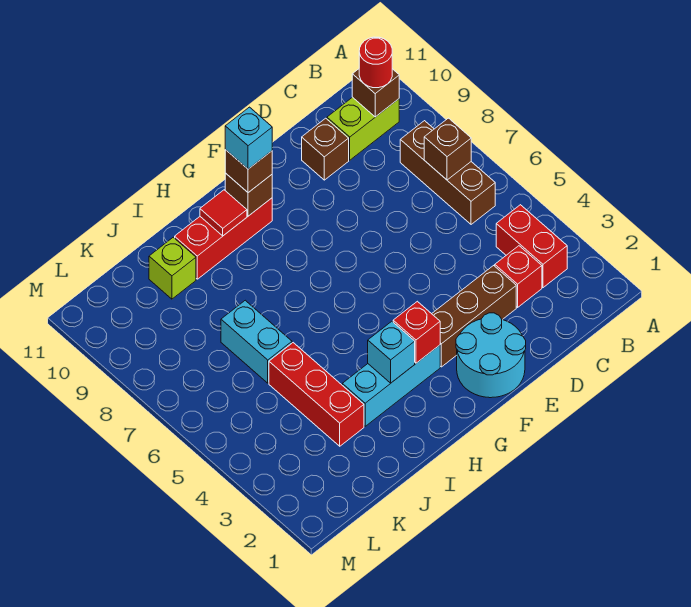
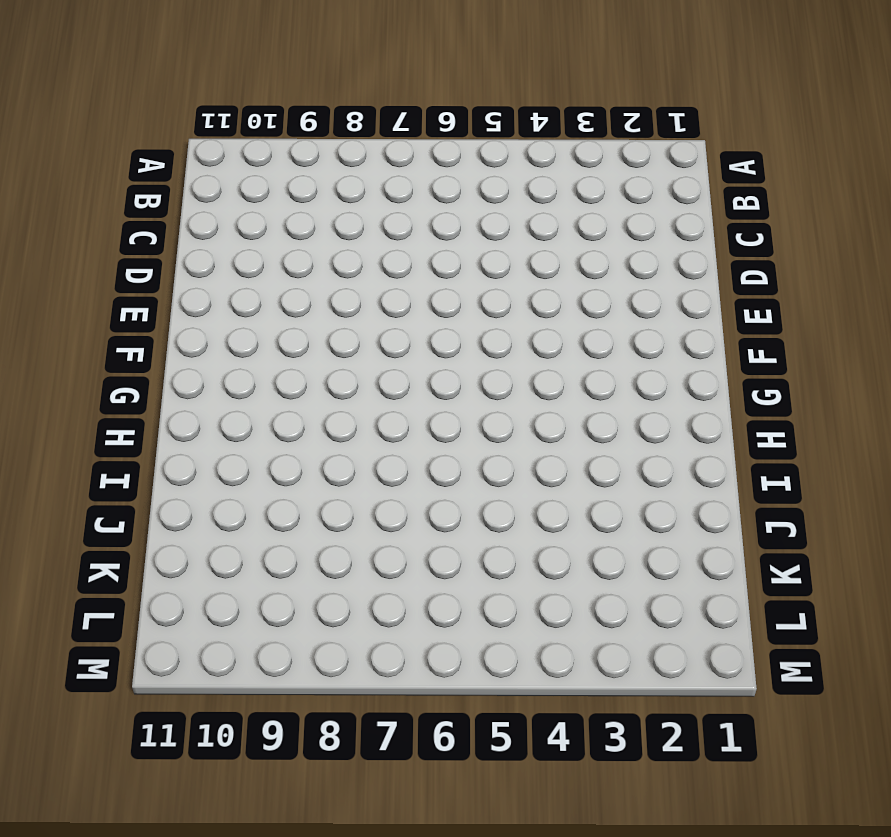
none -> red brick B3:B4 level 1
none -> brown brick B6:B8 level 1
none -> lime brick B10:C10 level 1

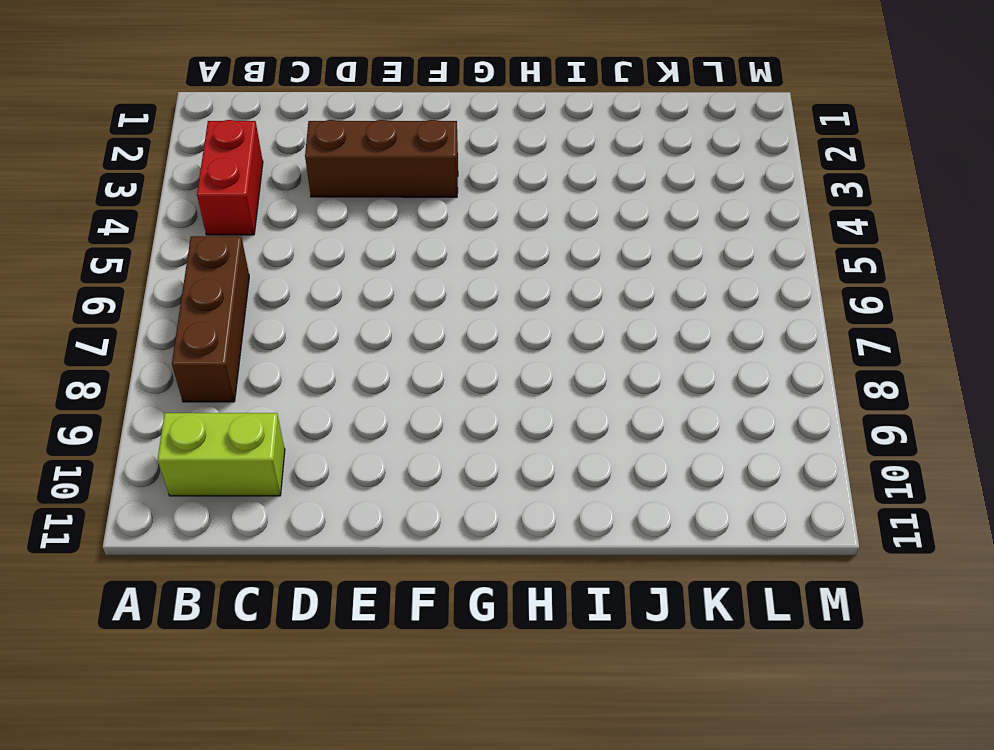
none -> red brick C3 level 1
none -> brown brick D10 level 1
none -> cyan round brick E1:F2 level 1

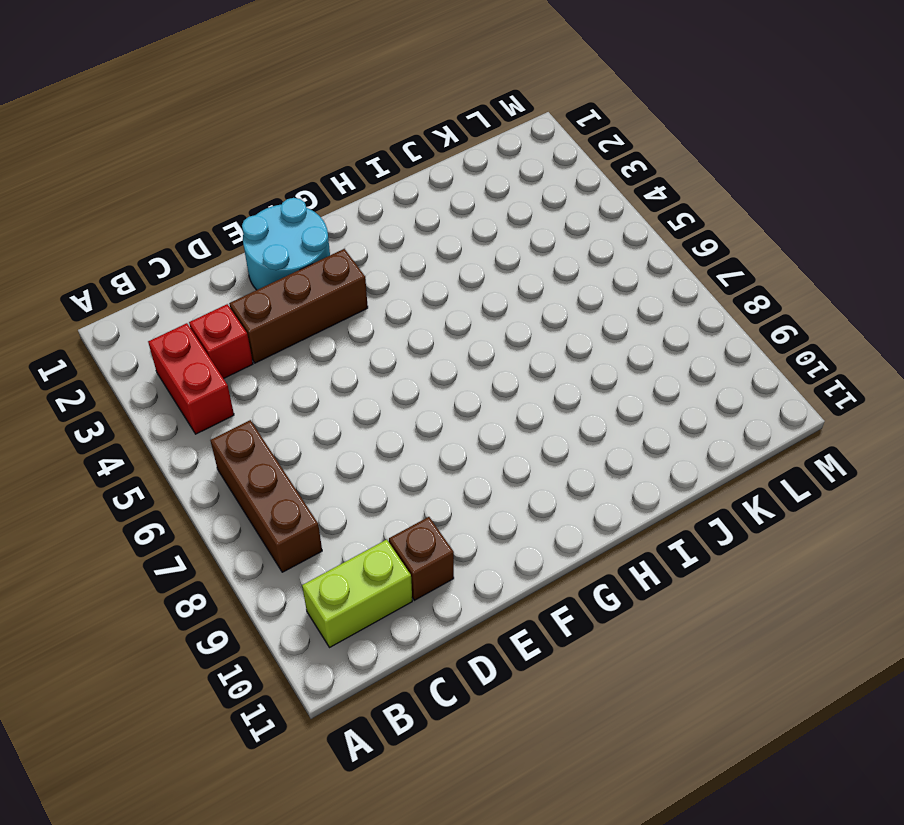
none -> cyan brick G3:I3 level 1
none -> red brick G10:I10 level 1
none -> red brick J3:J5 level 1

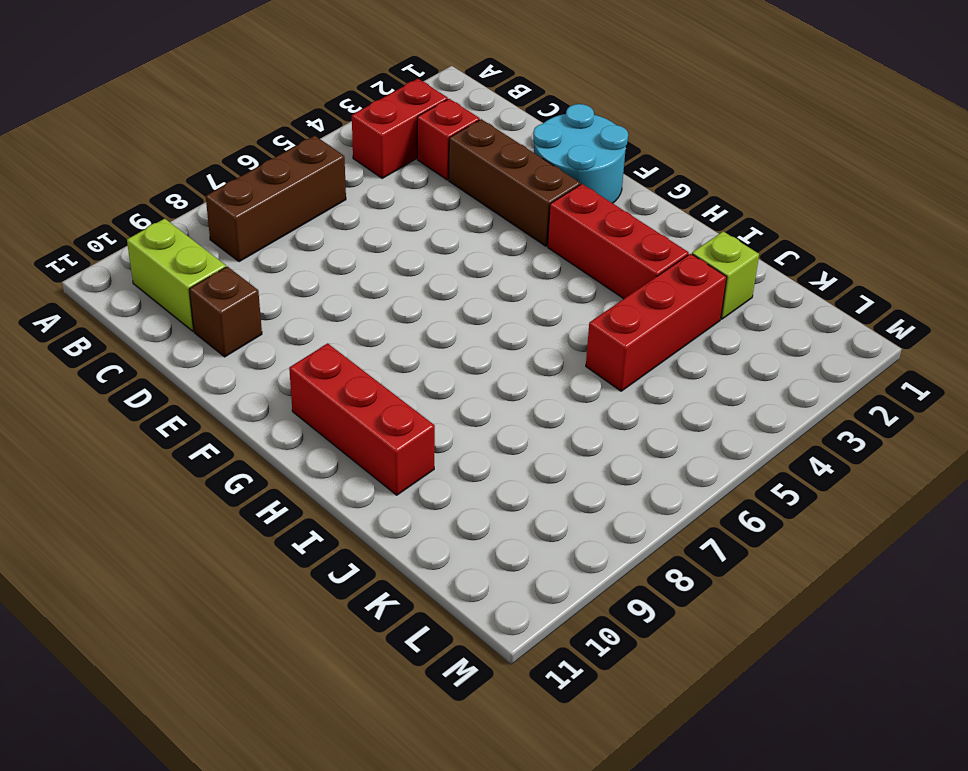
red brick G3:I3 level 1 -> cyan brick G3:I3 level 1
lime brick J2 level 1 -> lime brick J10 level 1
none -> cyan brick J6:J7 level 1
none -> brown brick B7 level 2
none -> brown brick B10 level 2

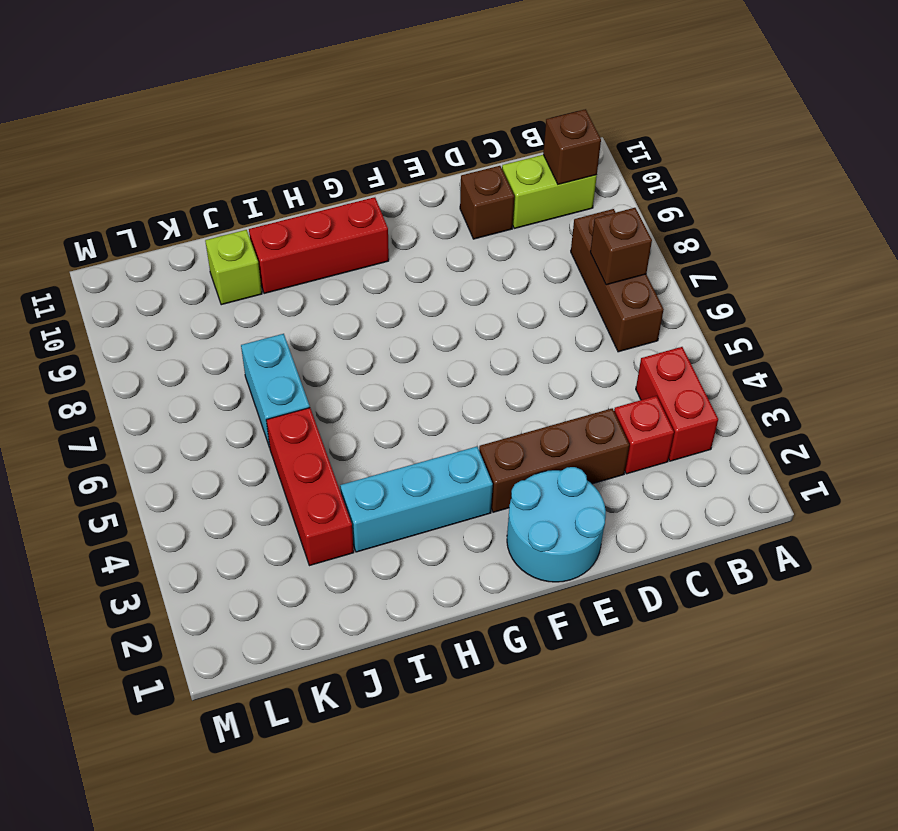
none -> red brick G3 level 2
none -> brown brick G10 level 2
none -> cyan brick H3 level 2

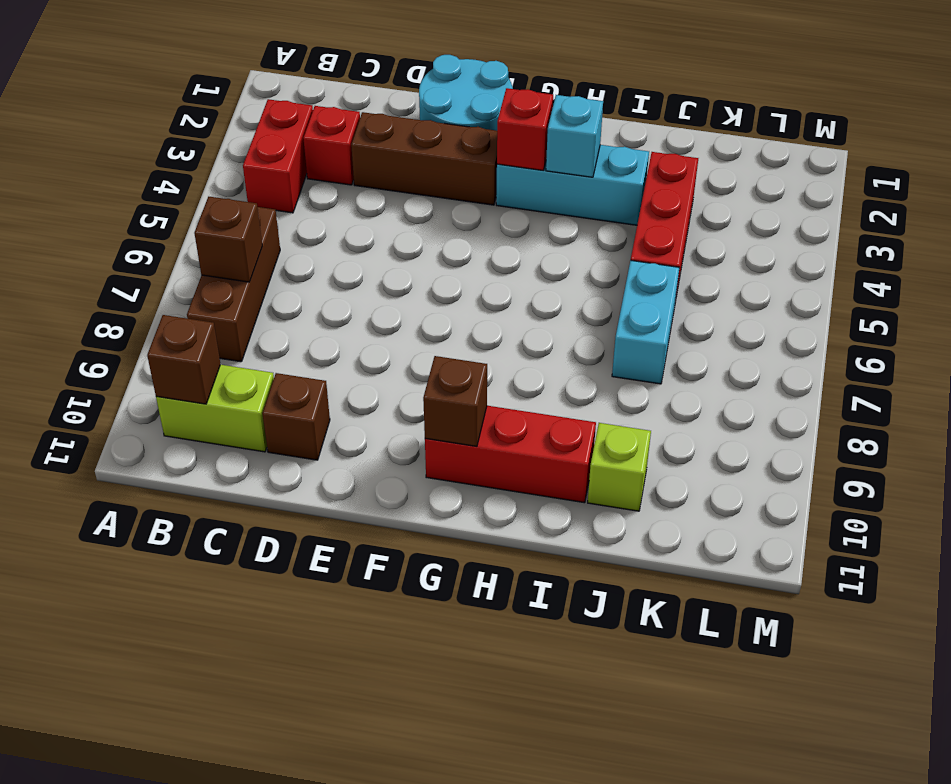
none -> red tile H10 level 2
none -> red round brick B10 level 3
none -> brown brick G10 level 3

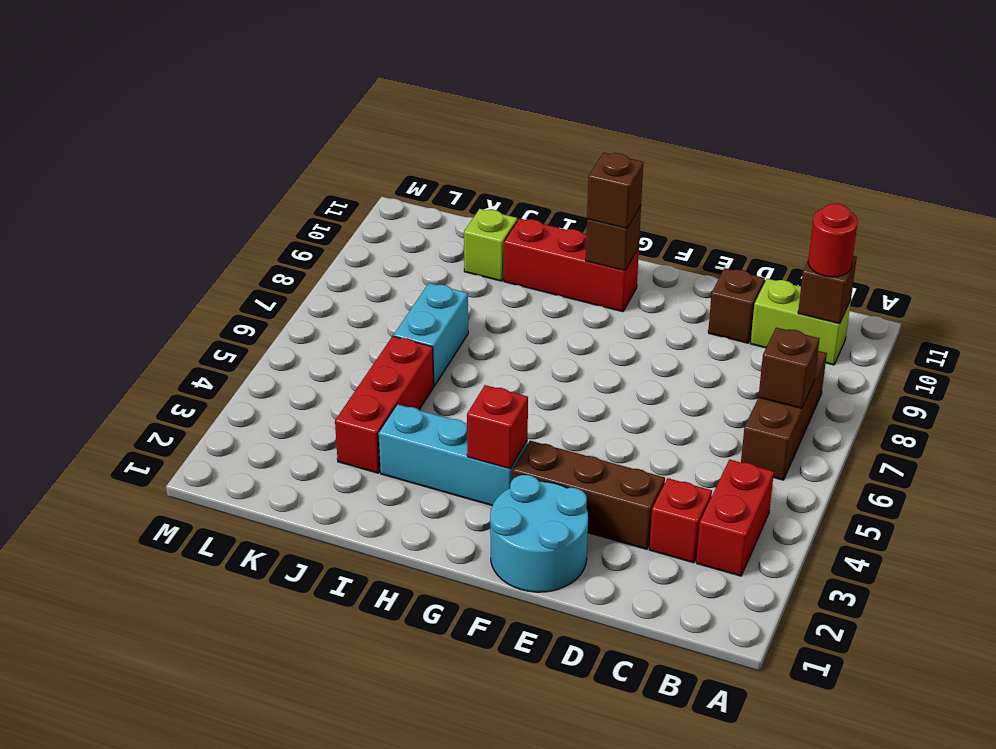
none -> cyan brick H3 level 2
none -> red tile H10 level 2
none -> cyan brick G10 level 4

